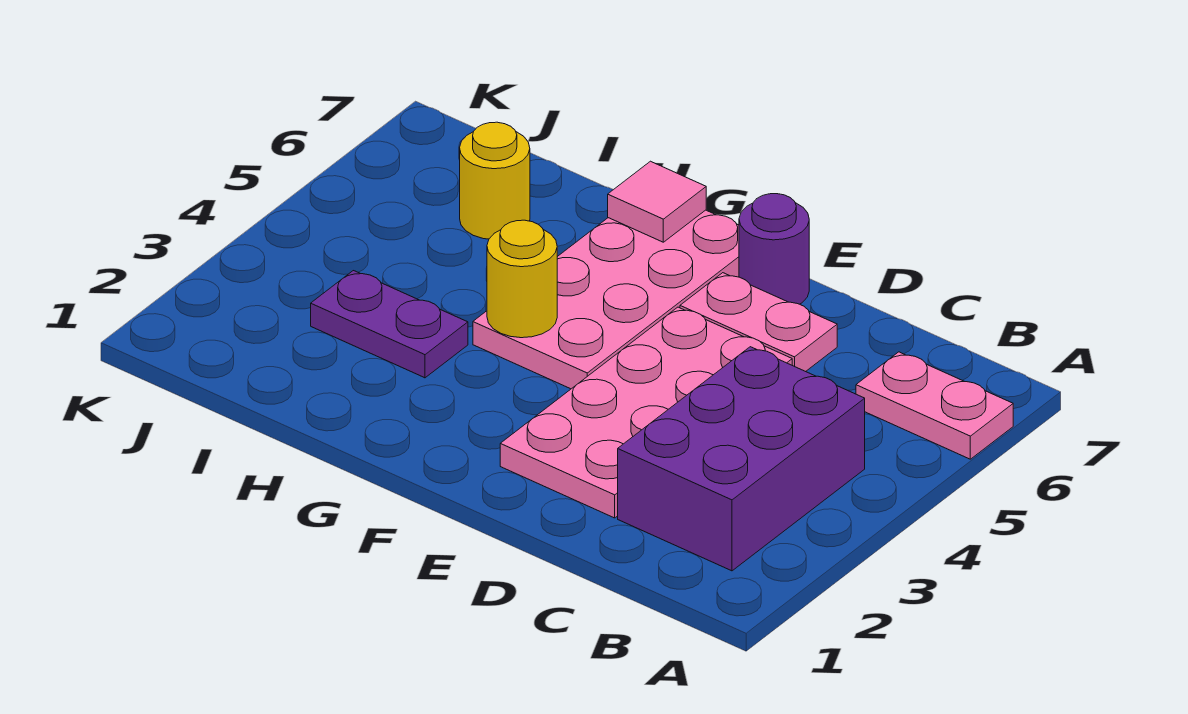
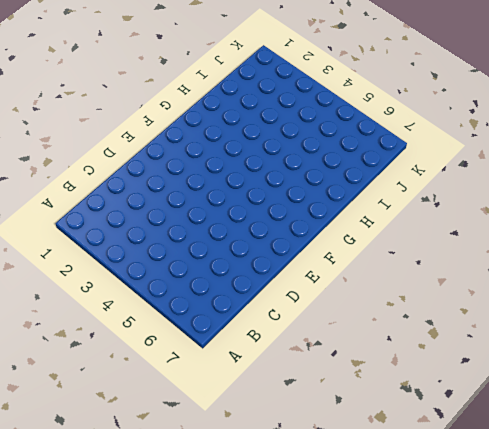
none -> pink plate A6:B6 level 1
none -> purple brick B2:C4 level 1

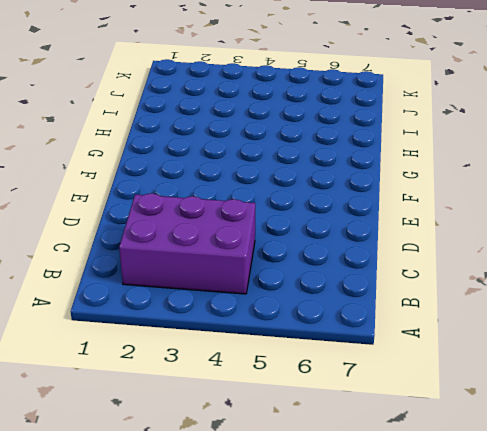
none -> pink plate A6:B6 level 1
none -> pink plate D2:E5 level 1

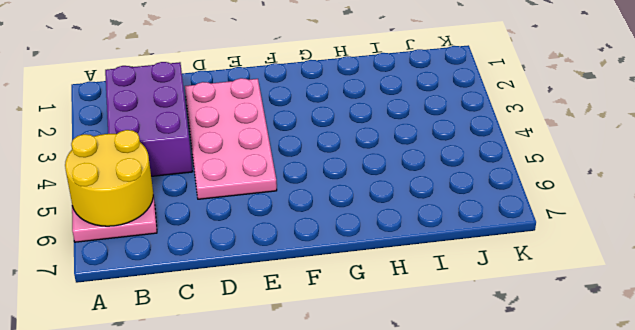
yellow round brick A5:B6 level 2 -> none
none -> pink plate D6:E6 level 1
none -> purple round brick E7 level 1

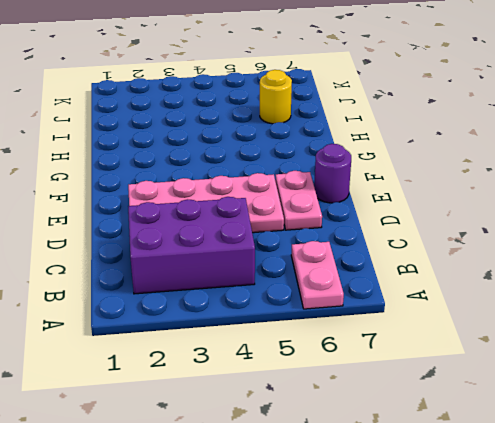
none -> pink plate F4:G7 level 1
none -> purple plate H3:I3 level 1

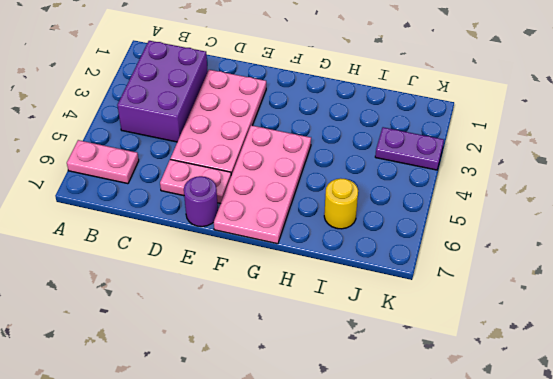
purple plate J3:K3 level 1 -> purple plate H3:I3 level 1
none -> yellow round brick G4 level 2
none -> pink tile G7 level 2

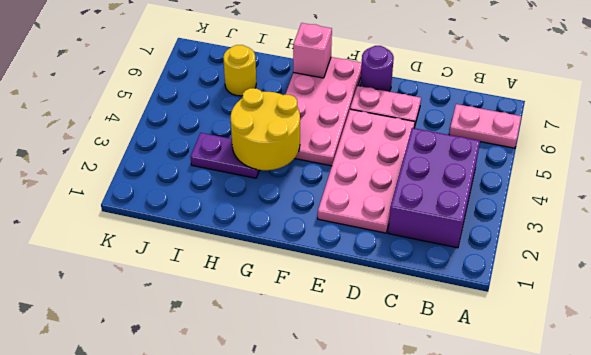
yellow round brick G3:H4 level 2 -> yellow round brick G4 level 2
pink brick G7 level 2 -> pink tile G7 level 2

